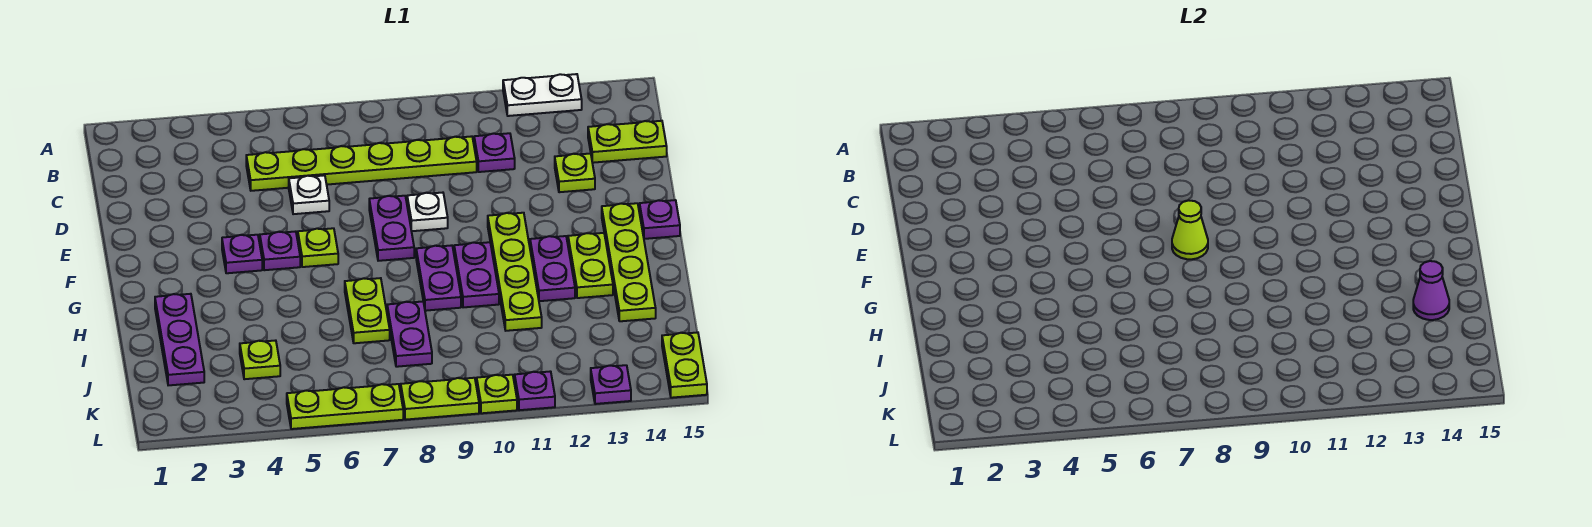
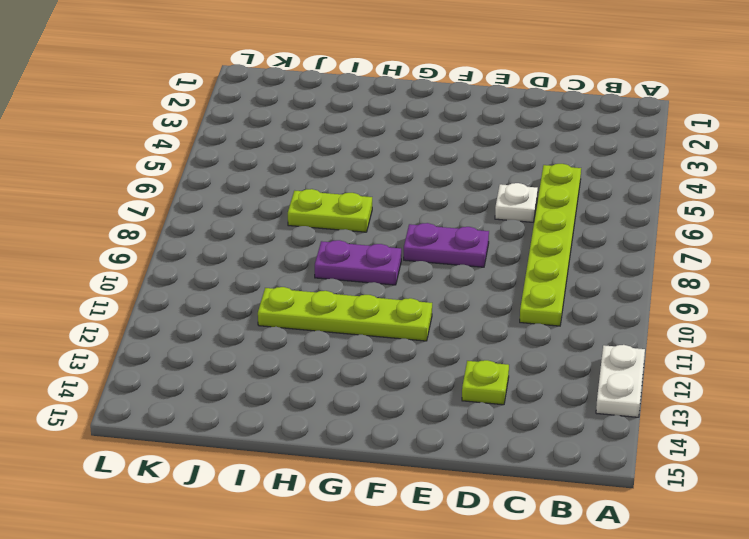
none -> purple plate C11 level 1
none -> lime plate C14:C15 level 1
none -> white plate E9 level 1
none -> purple plate F4 level 1

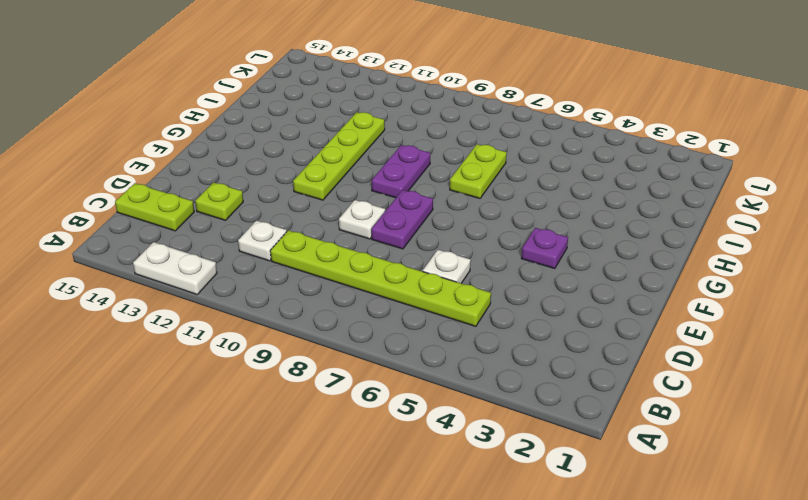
white plate C11 level 1 -> purple plate C11 level 1
none -> purple plate F5 level 1
none -> lime plate F6 level 1
none -> lime plate F14:I14 level 1
none -> purple plate F15 level 1

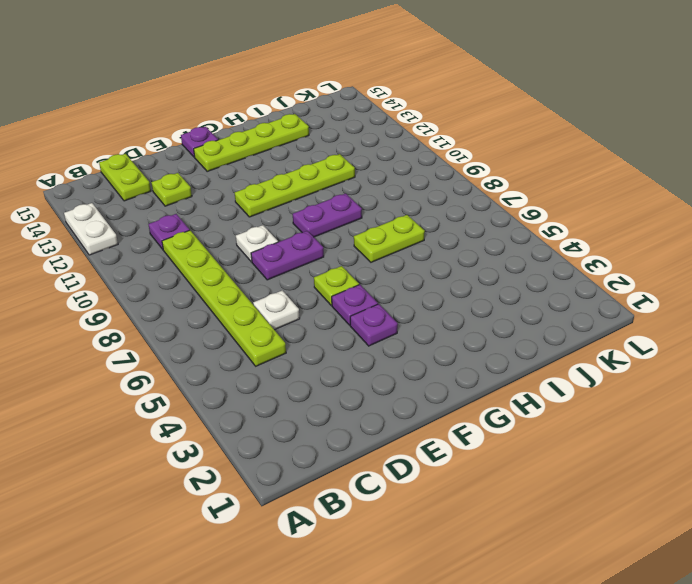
none -> purple plate G10:H10 level 1
none -> purple plate G12:H12 level 1
none -> lime plate G13:H13 level 1
none -> purple plate H2:J2 level 1

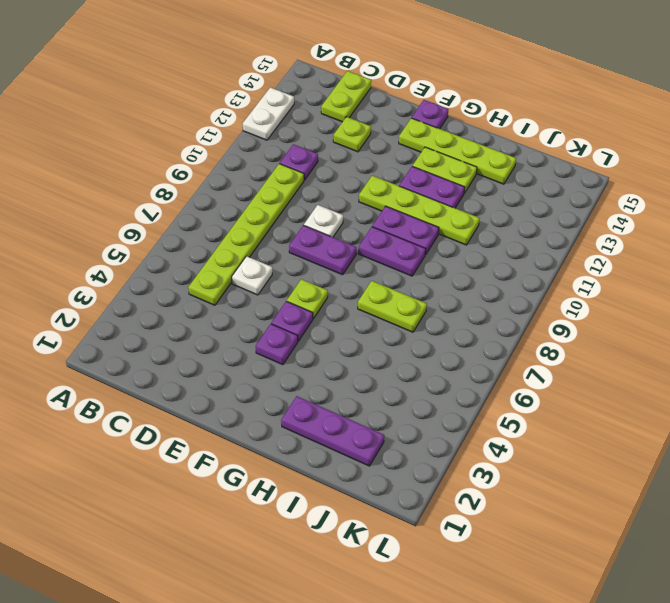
none -> purple plate I8:J8 level 1
none -> lime plate J4 level 1
none -> lime plate K15:L15 level 1
none -> lime plate L5:L7 level 1

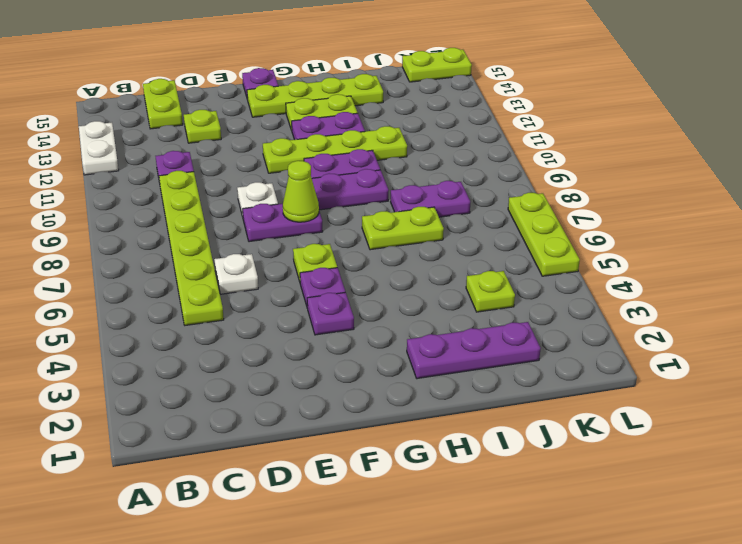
none -> lime plate L8:L9 level 1
none -> lime plate L10 level 1
none -> purple plate L11 level 1
none -> purple plate L13 level 1

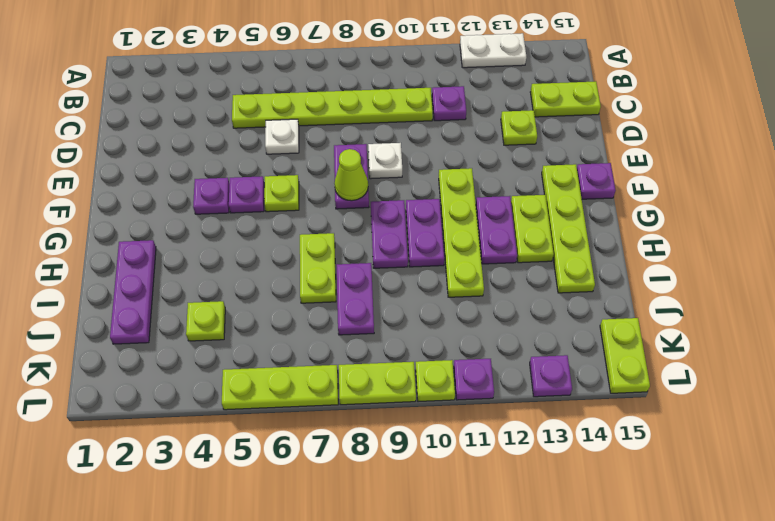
none -> purple cone I14 level 2

